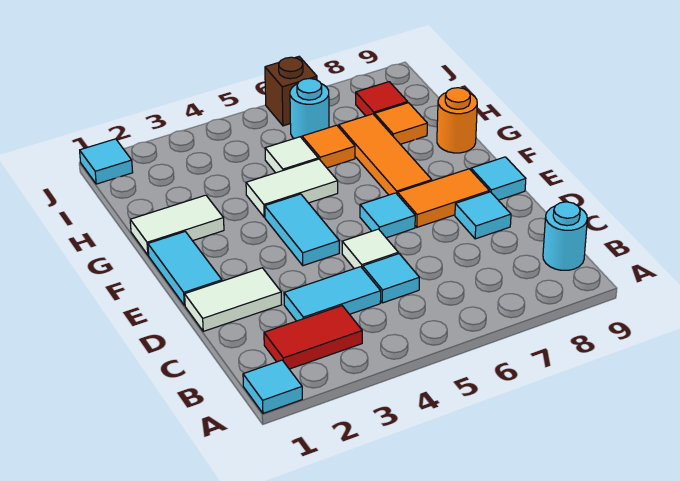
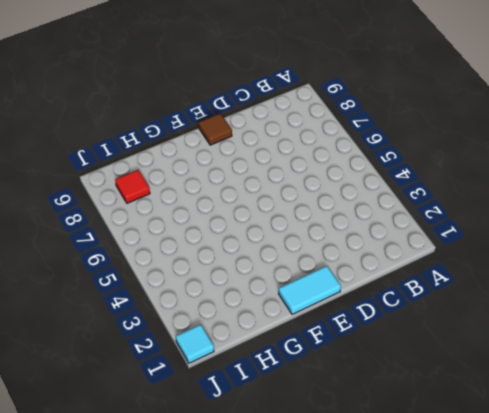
brown tile E9 level 1 -> cyan tile E9 level 1
none -> cyan tile A1 level 1
none -> red tile B2:B3 level 1
none -> cyan round brick B9 level 1

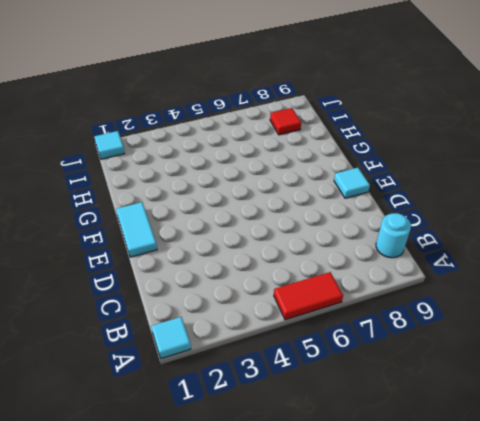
red tile A5:A6 level 1 -> red tile B2:B3 level 1
none -> cyan tile C3:C4 level 1
none -> cyan tile C5 level 1
none -> white tile D1:D2 level 1

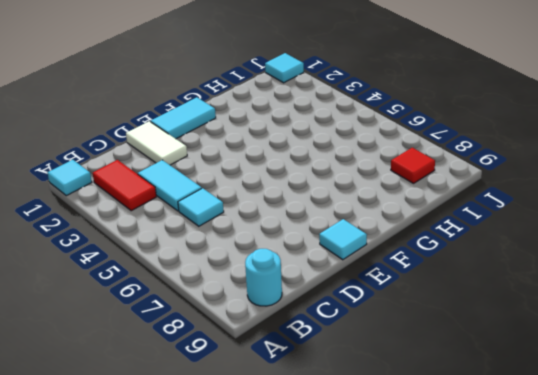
none -> white tile D5 level 1
none -> cyan tile D8 level 1
none -> cyan tile E4:F4 level 1

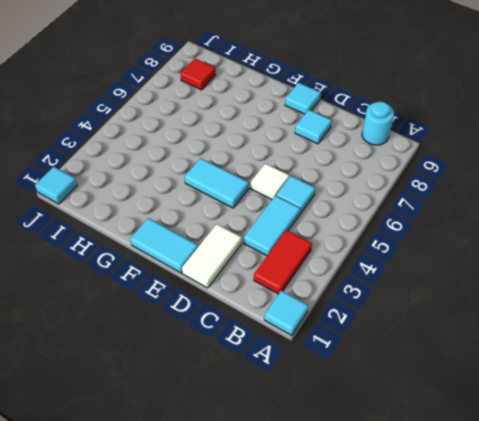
none -> cyan tile E6 level 1
none -> orange tile E7:E8 level 1
none -> orange tile F7:H7 level 1

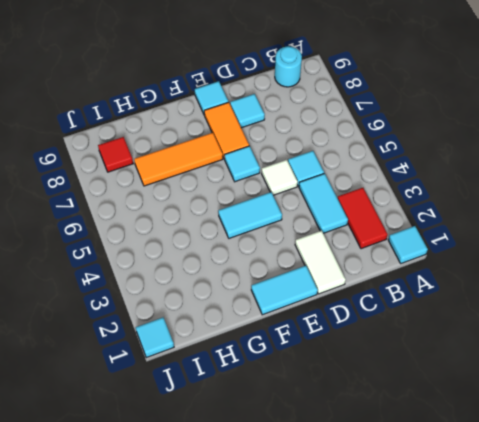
none -> white tile G1:G2 level 1
none -> white tile G4:G5 level 1
none -> orange round brick G9 level 1

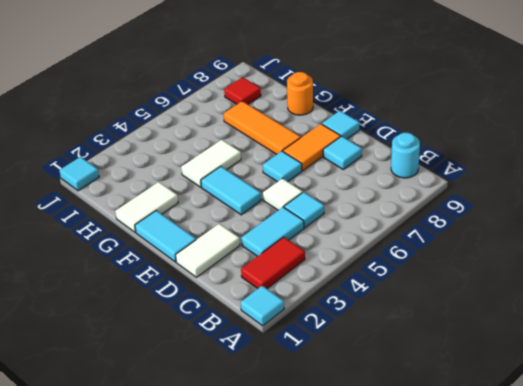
none -> white tile H5 level 1
none -> orange tile H6 level 1
none -> orange tile H8 level 1

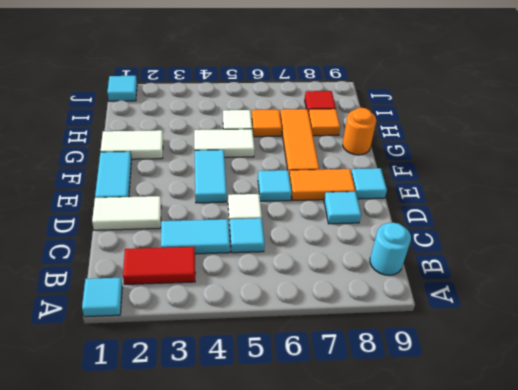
none -> cyan round brick I6 level 1
none -> brown brick J6 level 1

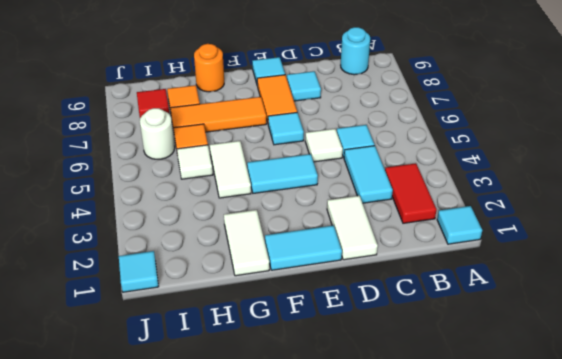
white round brick I6 level 1 -> cyan round brick I6 level 1
none -> brown brick J6 level 1

